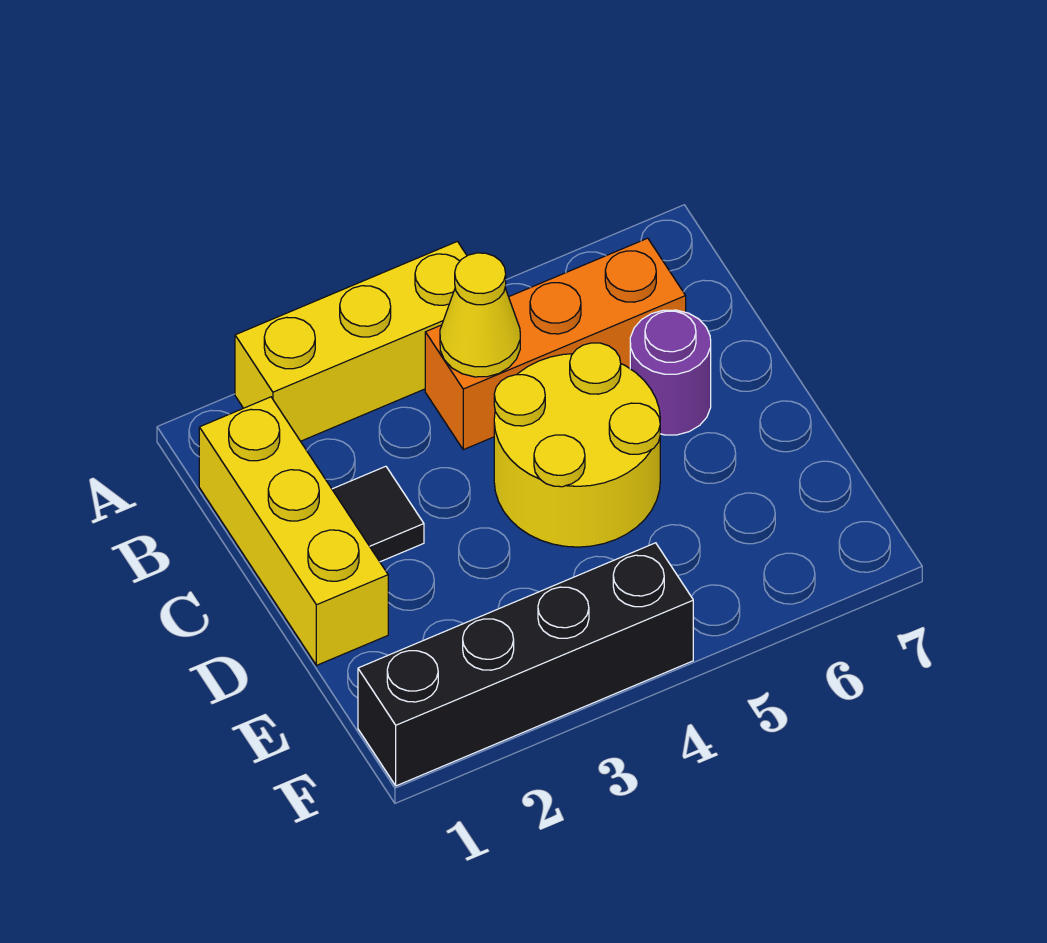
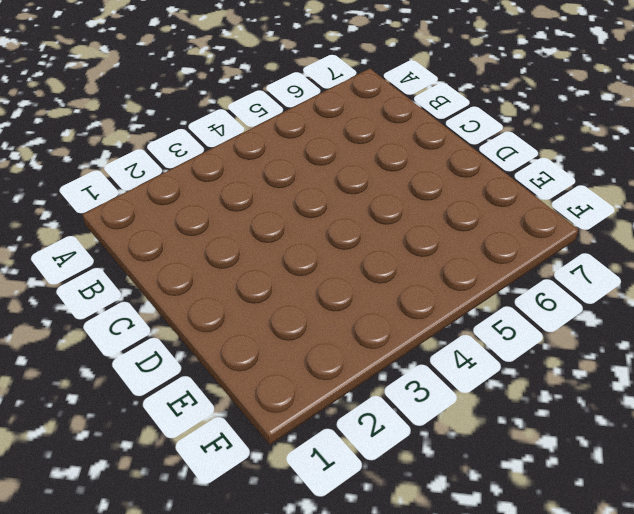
none -> yellow brick A2:A4 level 1
none -> yellow brick B1:D1 level 1

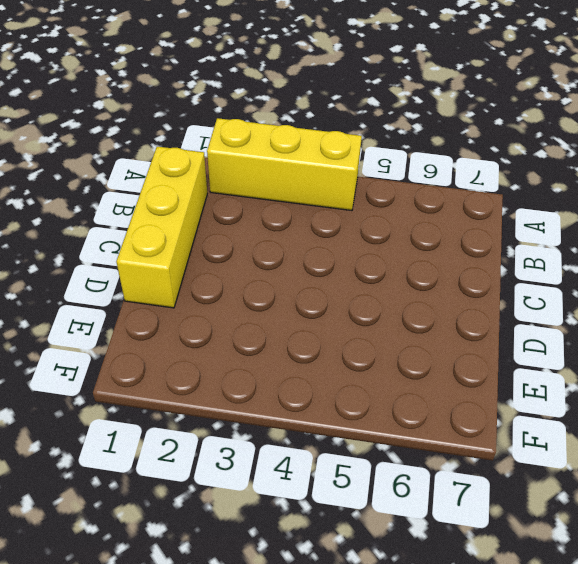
none -> orange brick B4:B6 level 1
none -> black tile C2 level 1

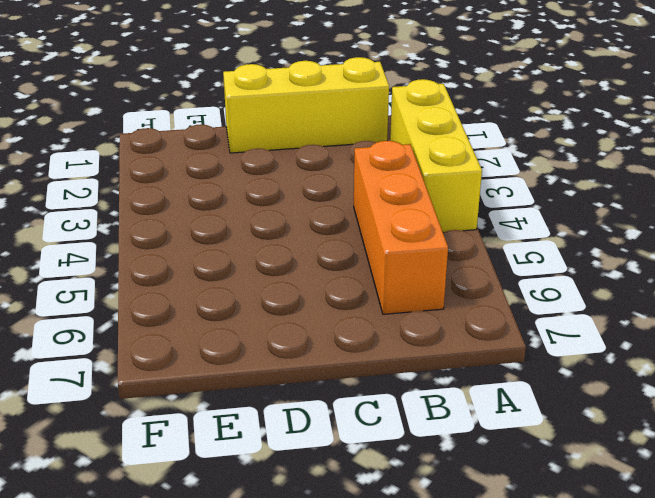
none -> black tile C2 level 1
none -> yellow round brick C4:D5 level 1

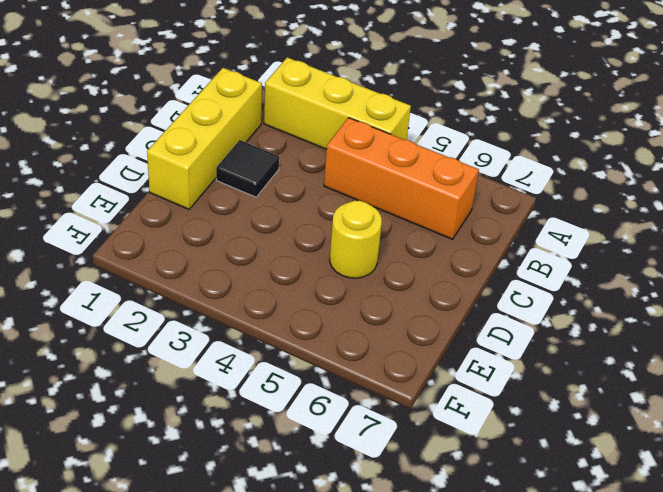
yellow round brick D5 level 1 -> yellow round brick C4:D5 level 1
none -> purple round brick C6 level 1
none -> black brick F1:F4 level 1

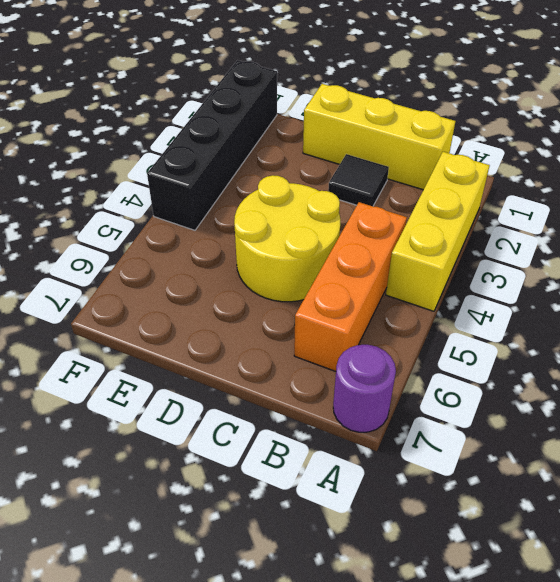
purple round brick A7 level 1 -> purple round brick C6 level 1
none -> yellow cone B4 level 2

